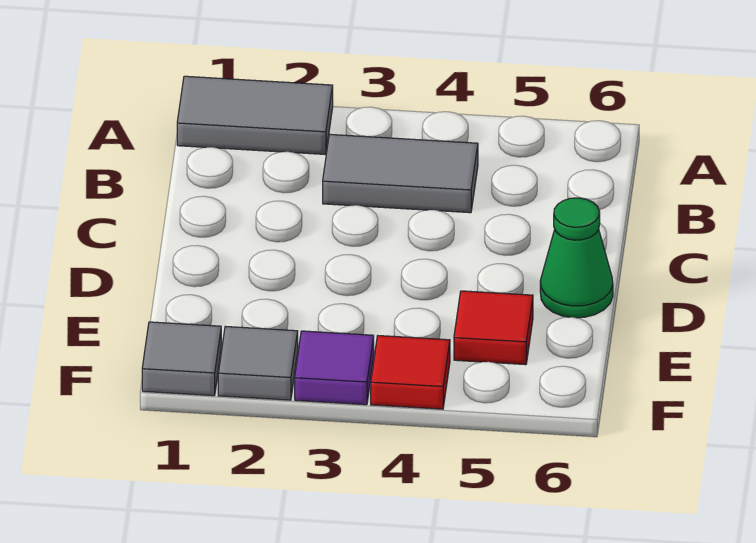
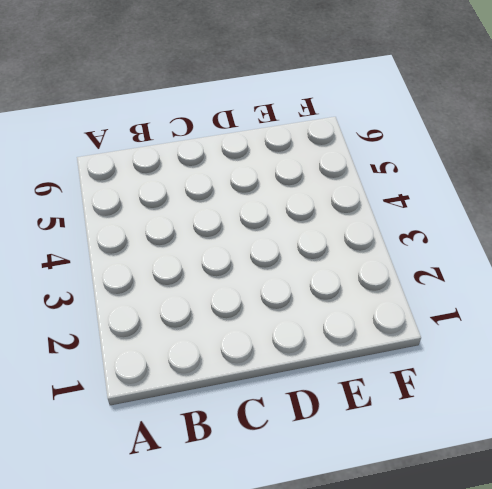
none -> grey tile A1:A2 level 1
none -> grey tile B3:B4 level 1

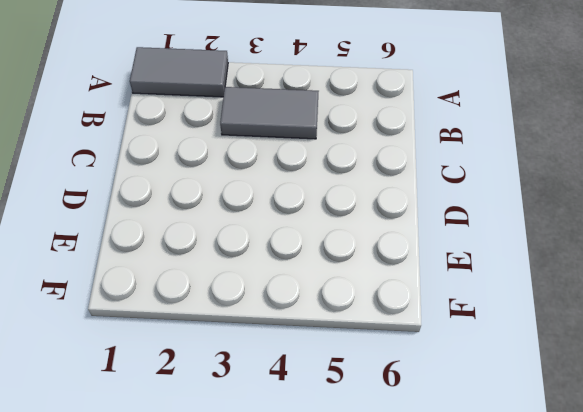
none -> green cone D6 level 1
none -> red tile E5 level 1

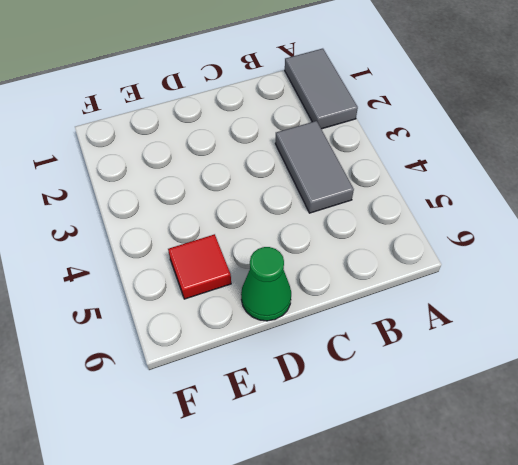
none -> grey tile F1 level 1
none -> grey tile F2 level 1

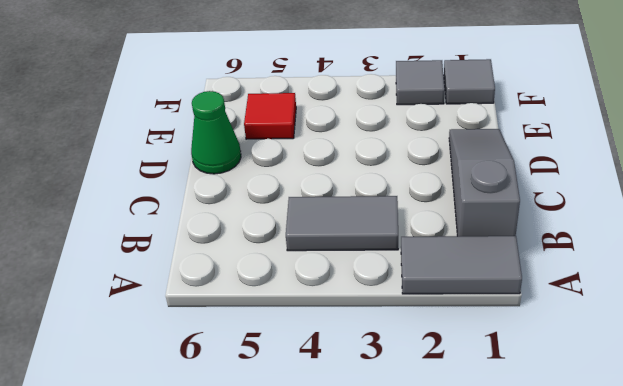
grey slope B1:D1 level 1 top B -> none
none -> purple tile F3 level 1
none -> red tile F4 level 1

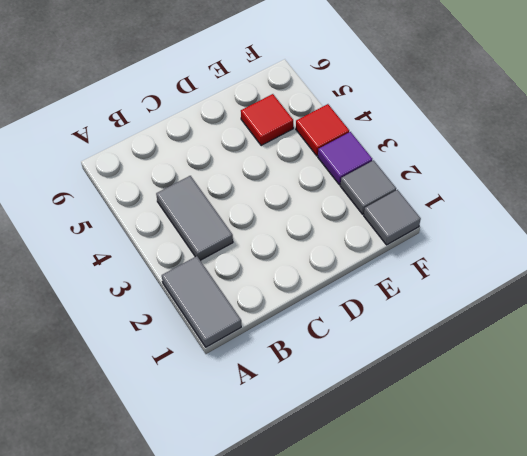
none -> green cone D6 level 1

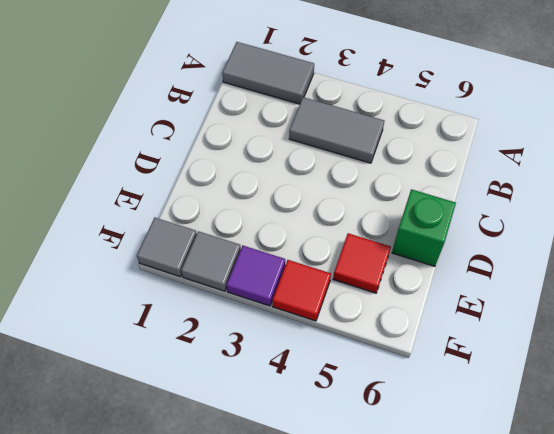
green brick D6 level 1 -> green cone D6 level 1

